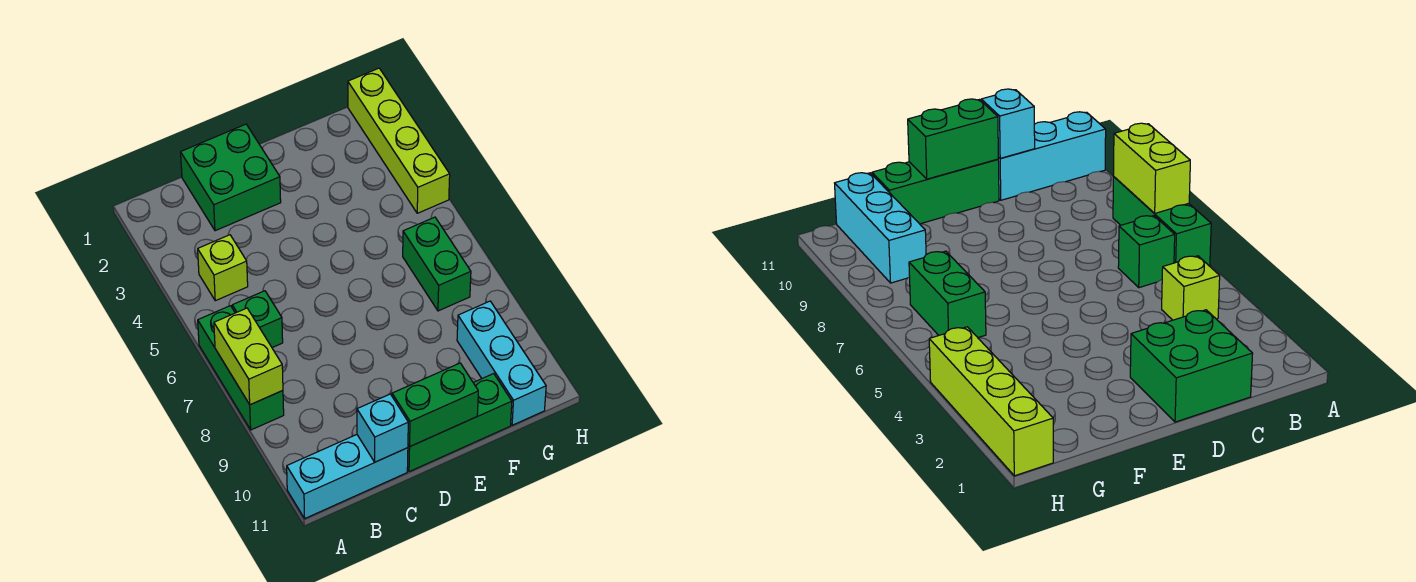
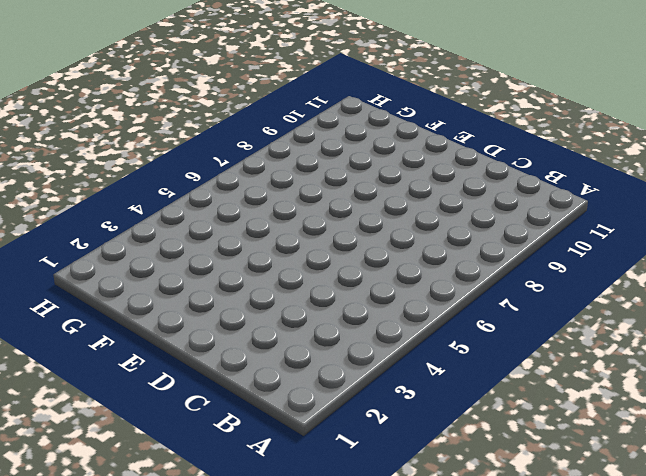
none -> green brick A6:A8 level 1
none -> cyan brick A11:C11 level 1
none -> lime brick B4 level 1

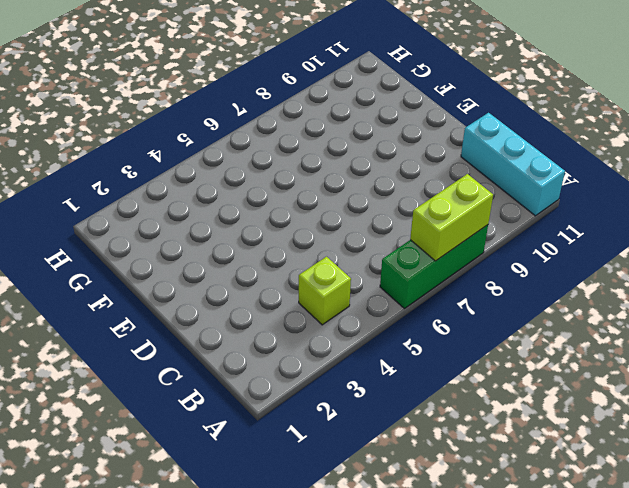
none -> green brick B6 level 1
none -> green brick C1:D2 level 1
none -> green brick D11:F11 level 1

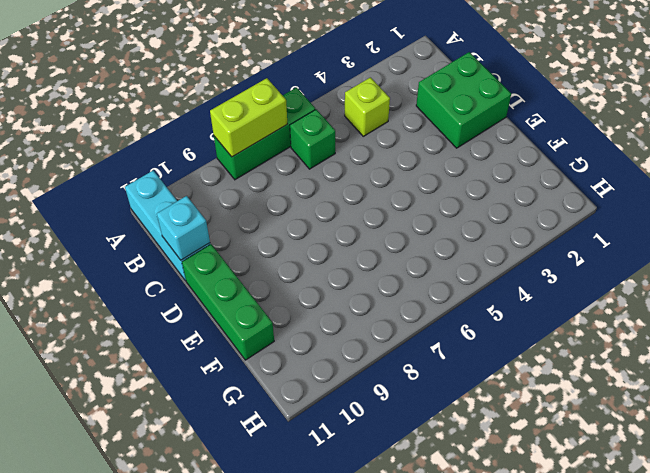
none -> green brick G6:G7 level 1
none -> cyan brick G9:G11 level 1
none -> lime brick H1:H4 level 1

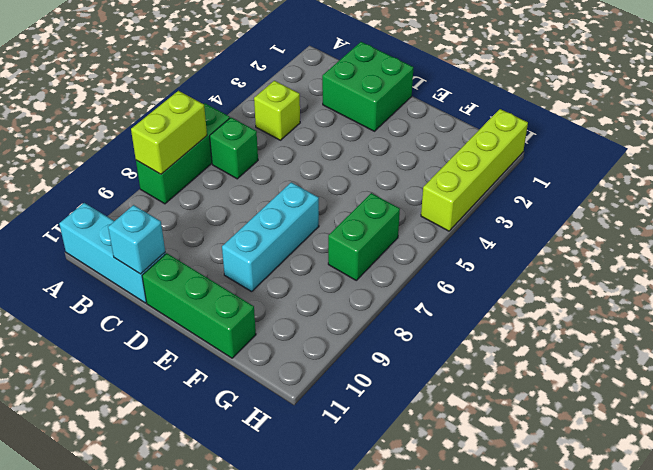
cyan brick E7:E9 level 1 -> cyan brick G9:G11 level 1
none -> green brick D11:E11 level 2

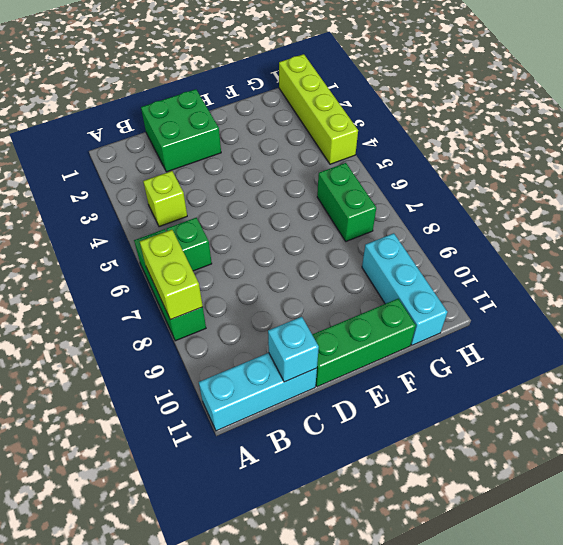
none -> green brick D11:E11 level 2

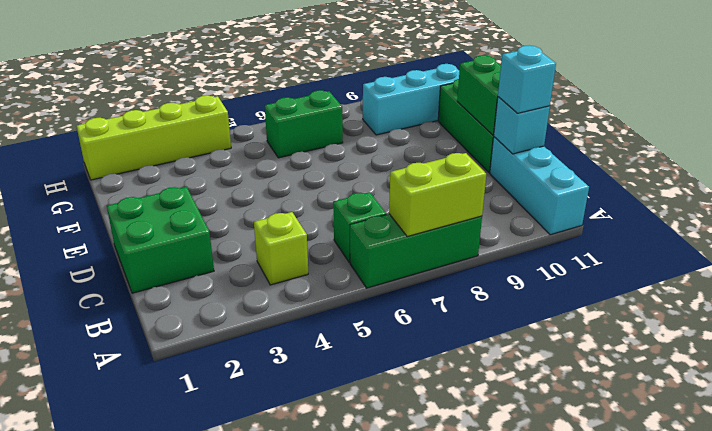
cyan brick C11 level 3 -> none

